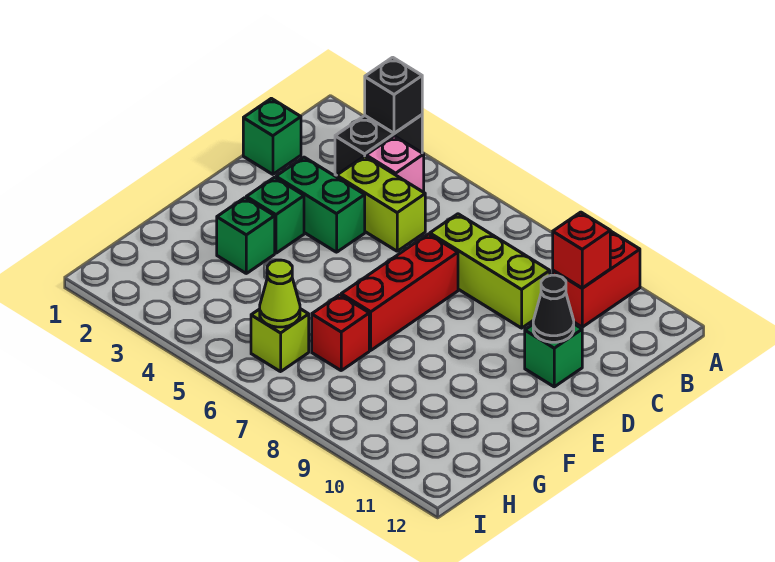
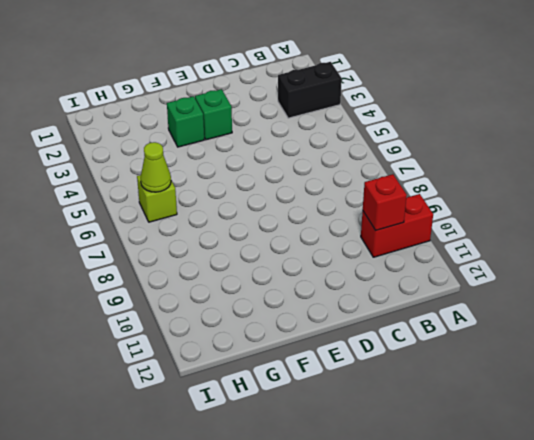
none -> pink brick B4 level 1
none -> green brick C1 level 1
none -> lime brick C4:C5 level 1

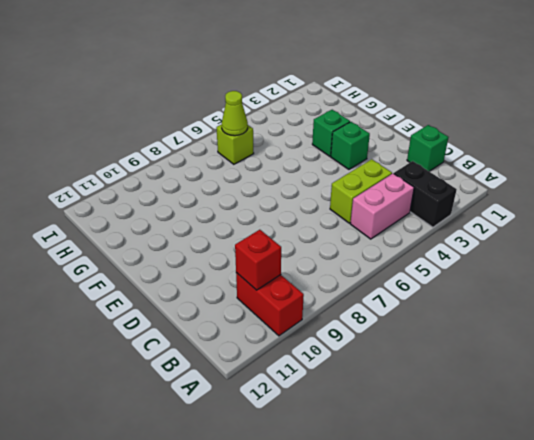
pink brick B4:B5 level 1 -> pink brick B4 level 1
none -> lime brick C7:C9 level 1
none -> green brick D3:D4 level 1
none -> red brick D7:F7 level 1

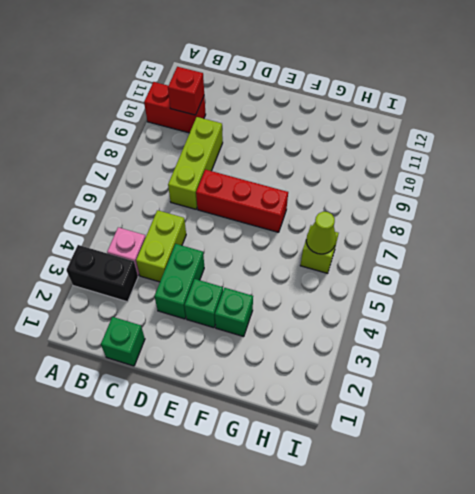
none -> green brick D11 level 1
none -> red brick G7 level 1
none -> black brick A3 level 2

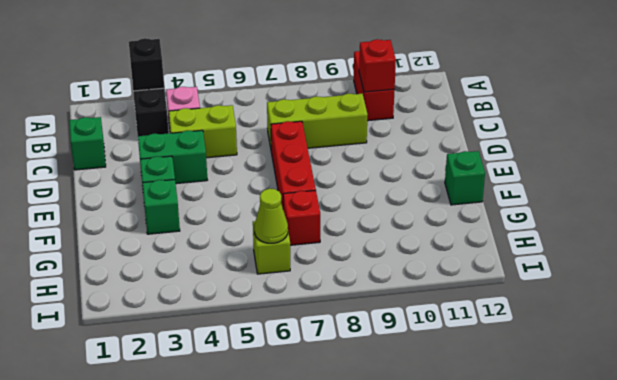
green brick F12 level 1 -> green brick D11 level 1
none -> black cone D11 level 2

